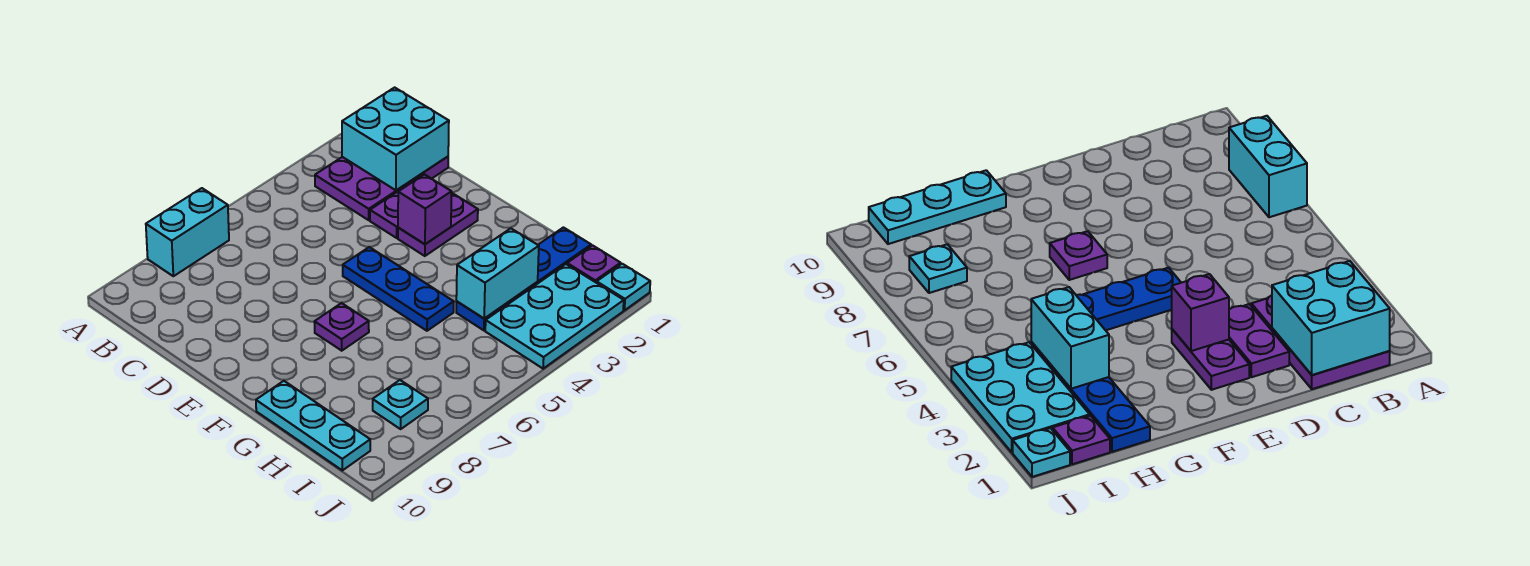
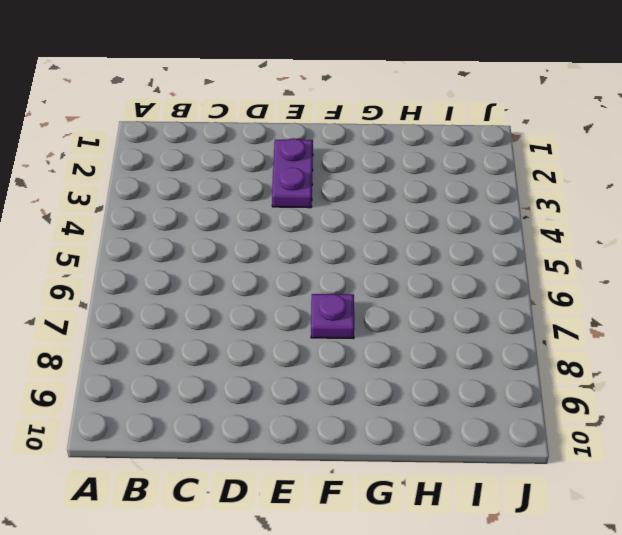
none -> cyan brick A7:A8 level 1
none -> purple plate B1:C3 level 1
none -> purple plate D2:D3 level 1

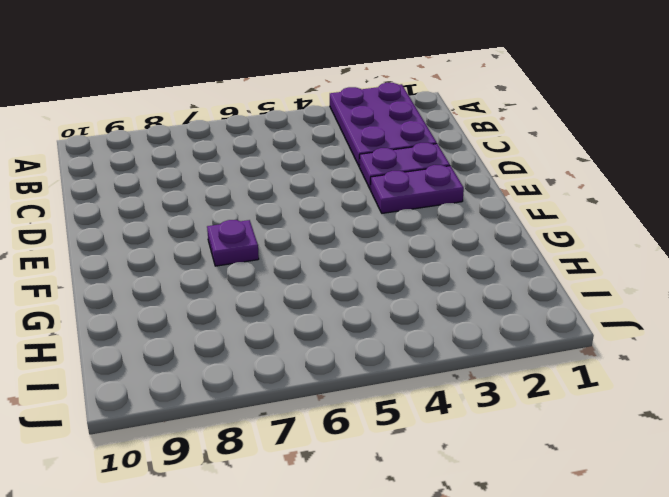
purple plate A2:C3 level 1 -> purple plate B1:C3 level 1
none -> cyan brick A7:A8 level 1
none -> blue plate E5:G5 level 1
none -> cyan plate G10:I10 level 1

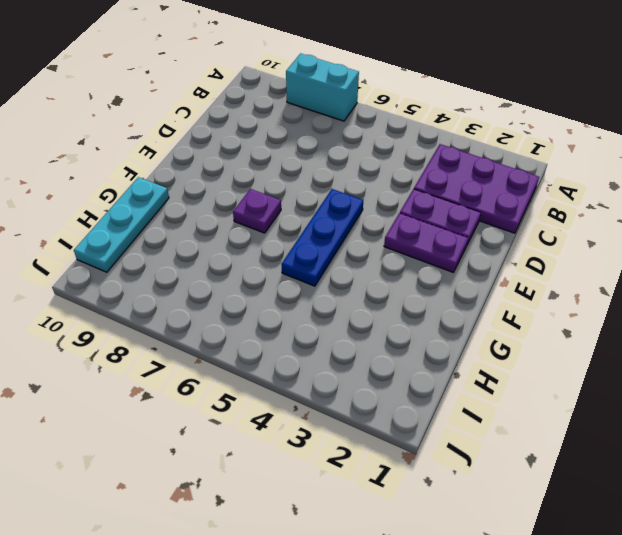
none -> blue plate H1:H4 level 1
none -> purple plate I1 level 1
none -> cyan plate I2:J4 level 1

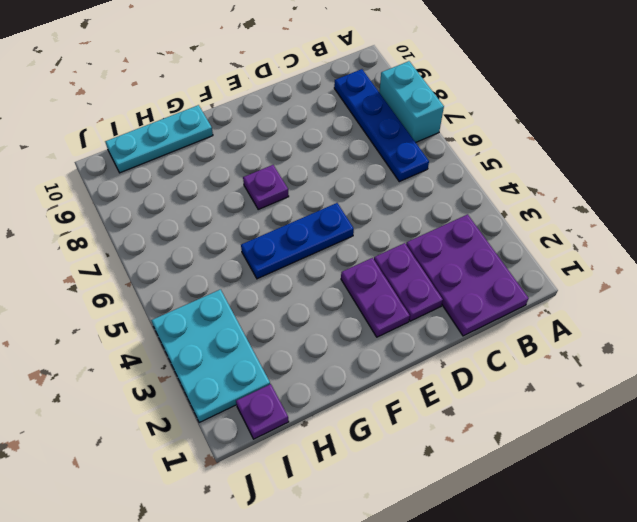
blue plate B6:B9 level 1 -> blue plate H1:H4 level 1
none -> cyan plate I8 level 1
none -> cyan plate J1 level 1
none -> cyan brick B1:C2 level 2

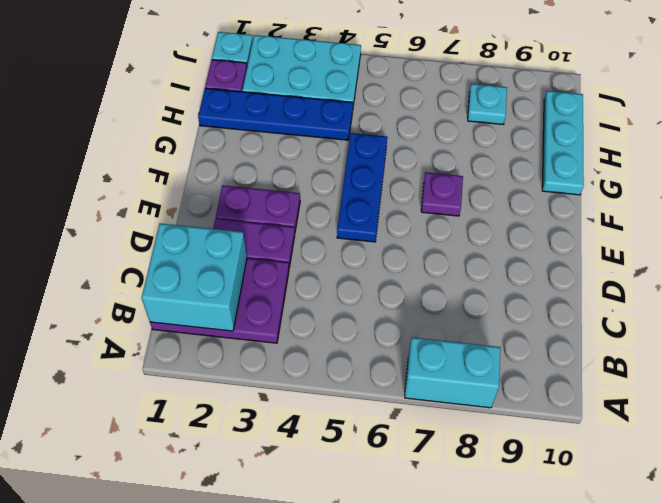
none -> purple brick E3 level 2
none -> cyan brick H3:H4 level 2

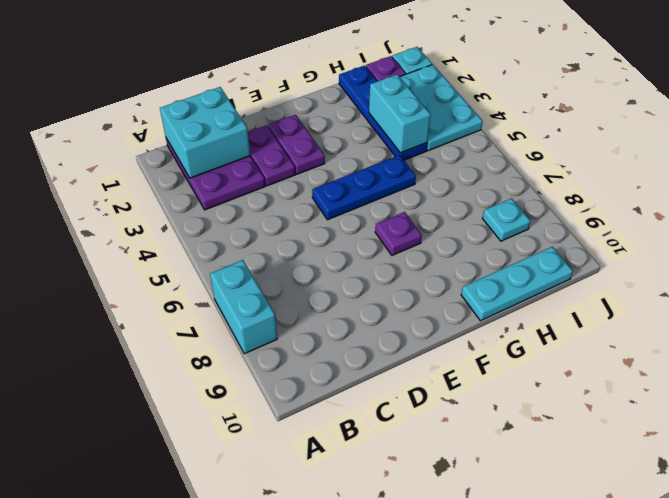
none -> purple brick E3 level 2

